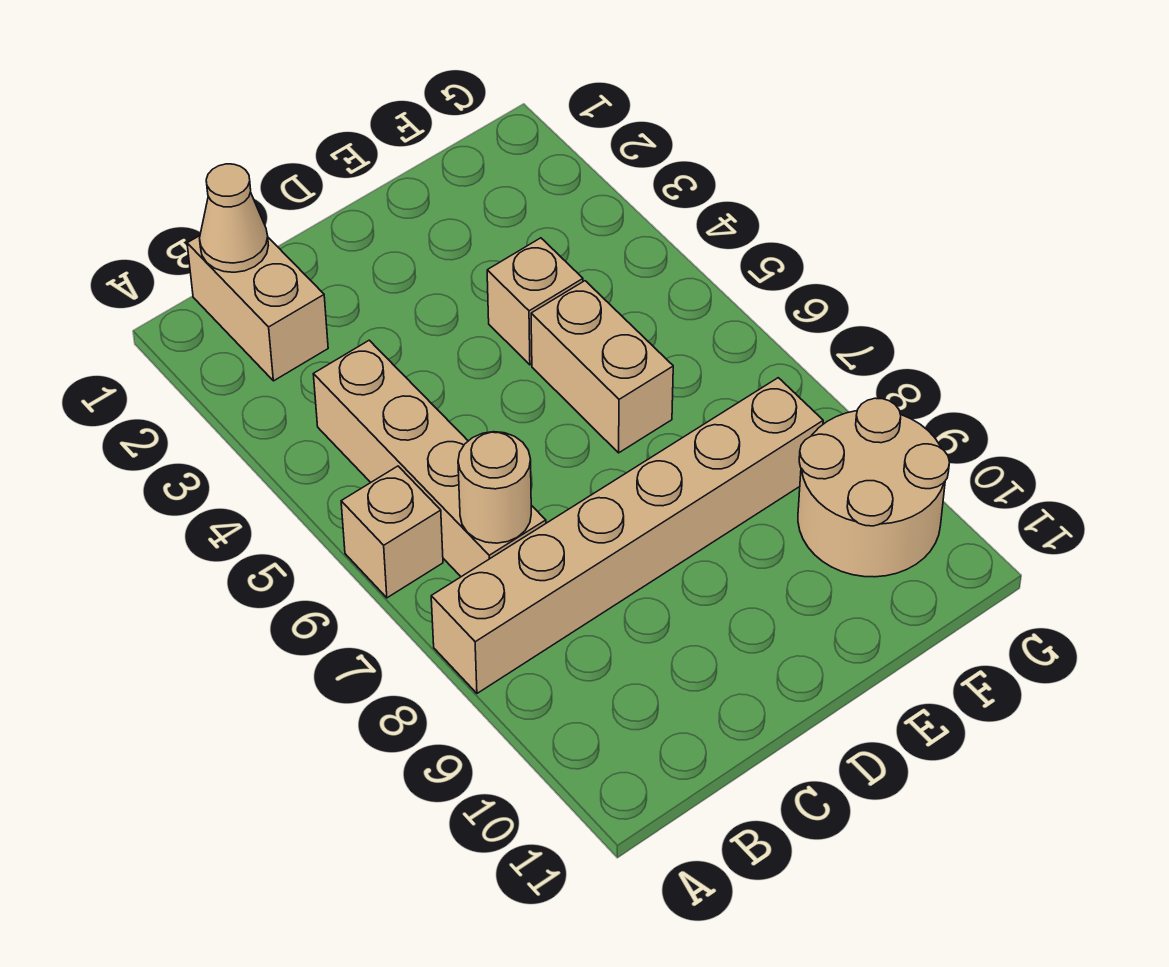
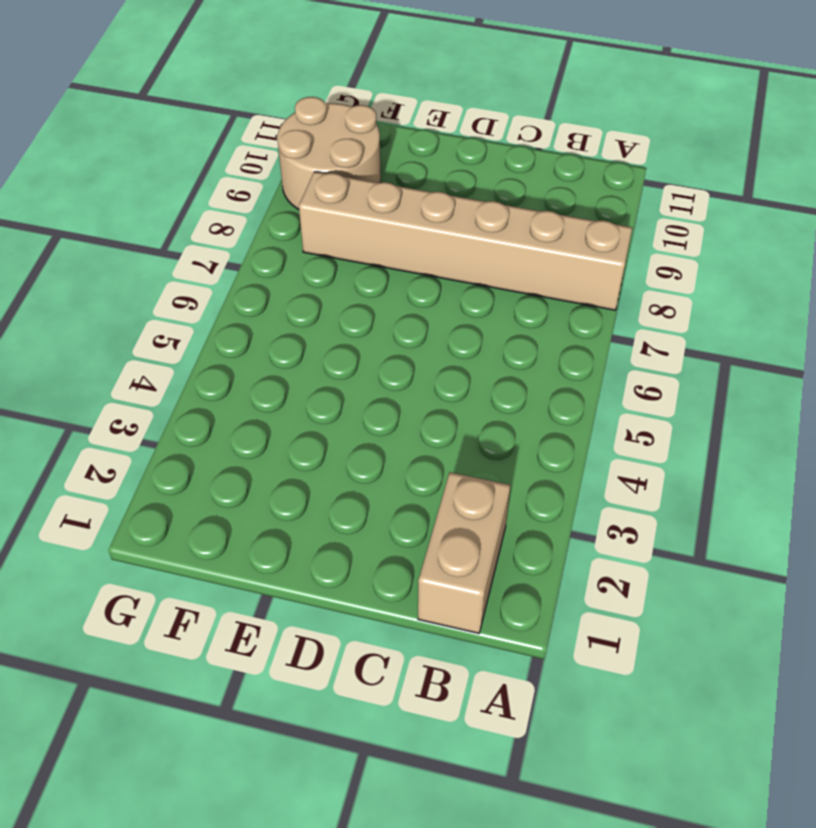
none -> tan brick A6 level 1
none -> tan brick B4:B7 level 1

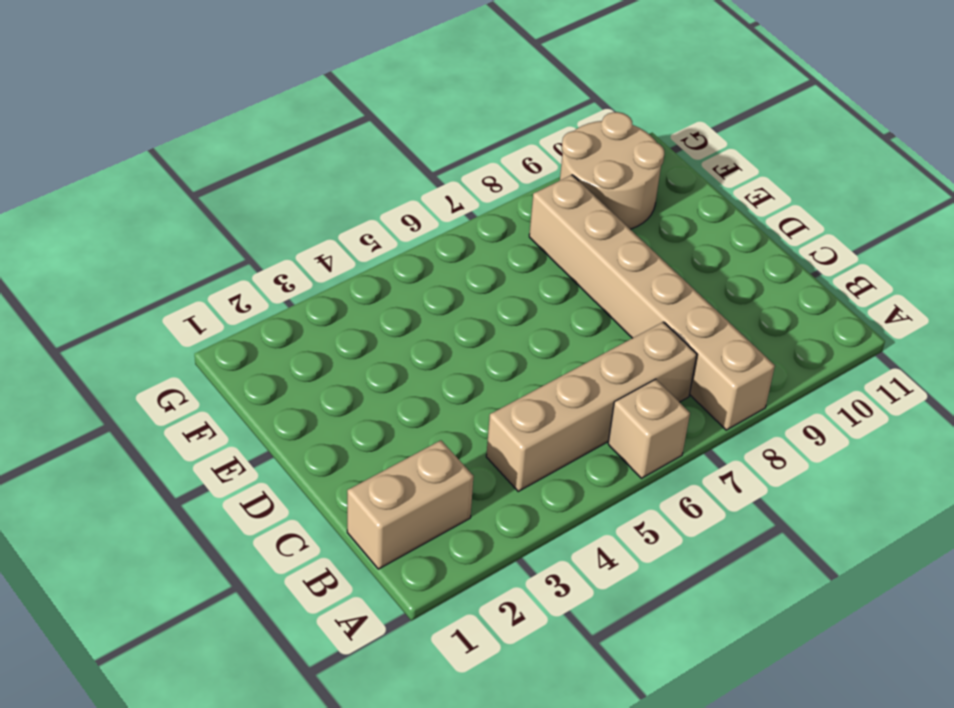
none -> tan brick E4 level 1
none -> tan brick E5:E6 level 1

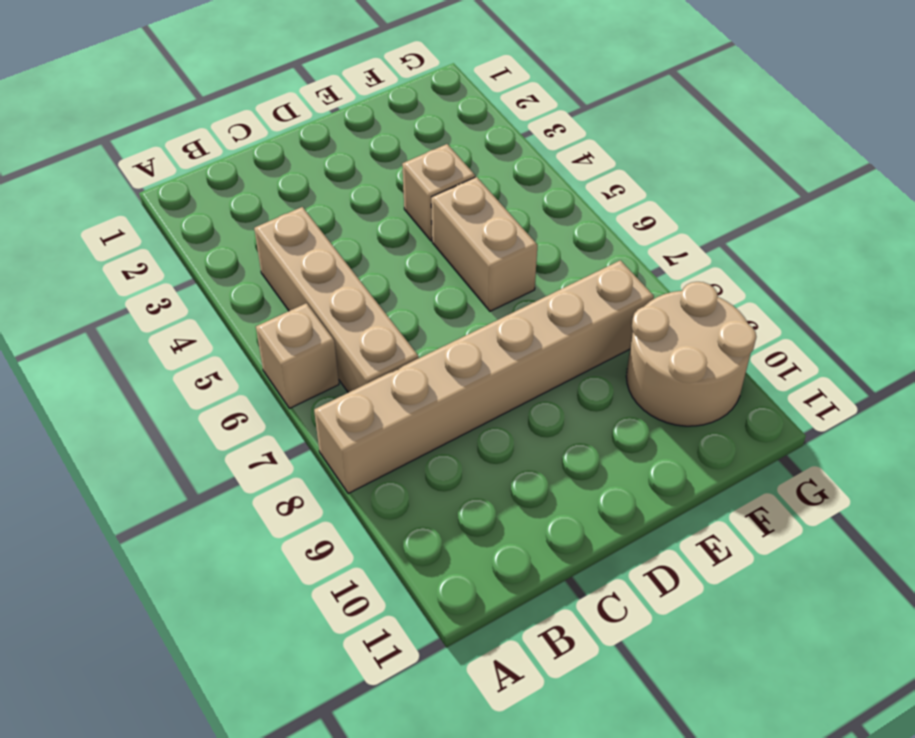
none -> tan brick B1:B2 level 1
none -> tan cone B1 level 2

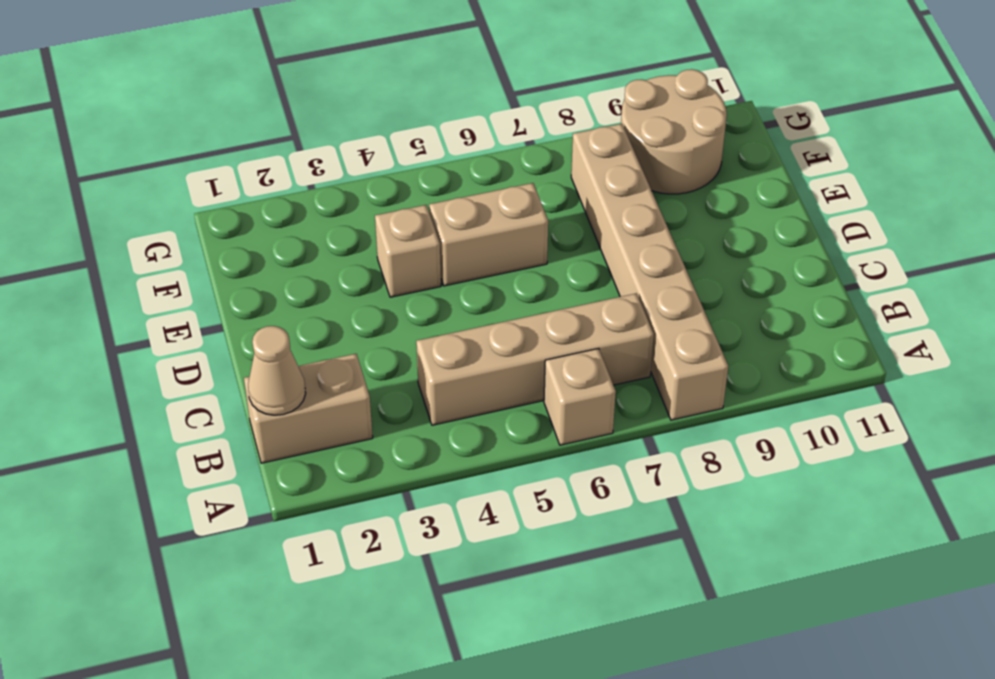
none -> tan round brick B7 level 2

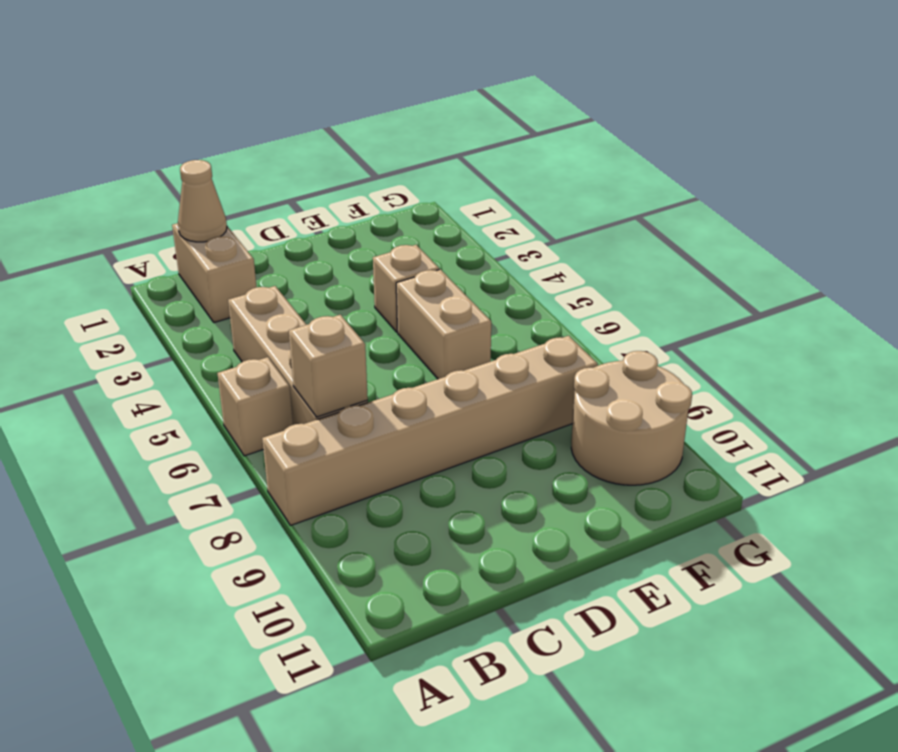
tan brick B7 level 2 -> tan round brick B7 level 2

